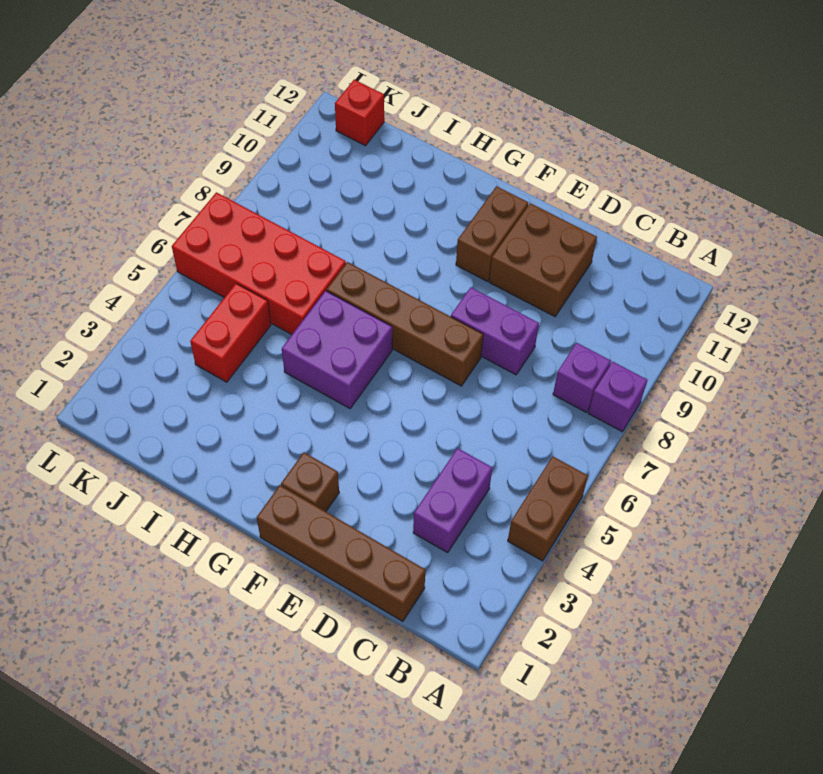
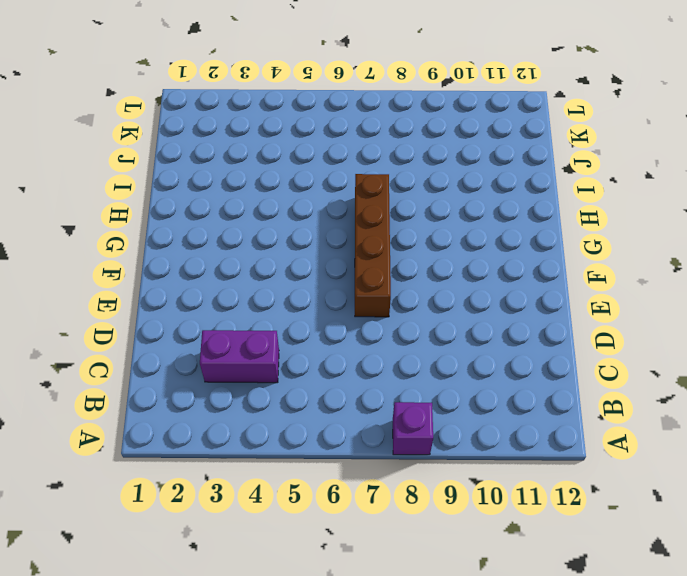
none -> brown brick A4:A5 level 1
none -> purple brick B8 level 1
none -> brown brick C1:F1 level 1

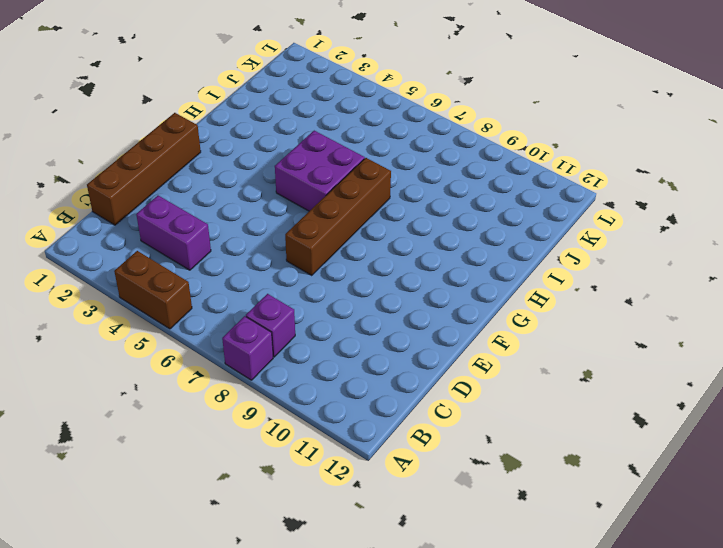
none -> purple brick D8:E8 level 1
none -> brown brick D10:E11 level 1
none -> brown brick F2 level 1

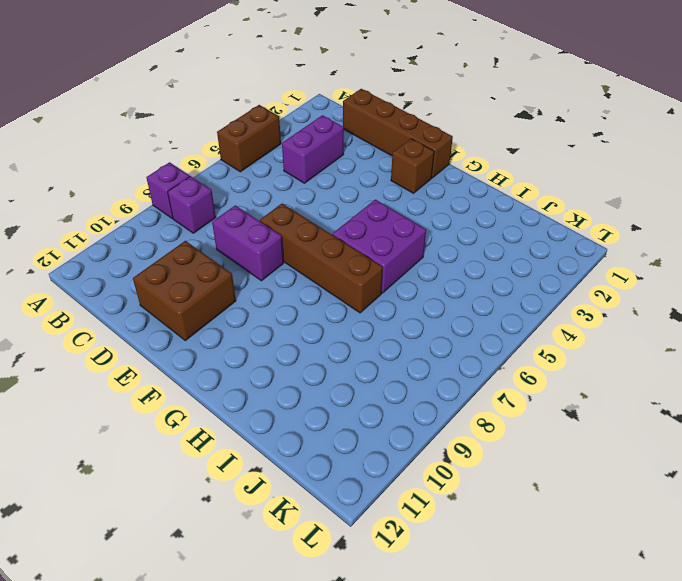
none -> brown brick F10:F11 level 1
none -> red brick I6:L7 level 1
none -> red brick J4:J5 level 1

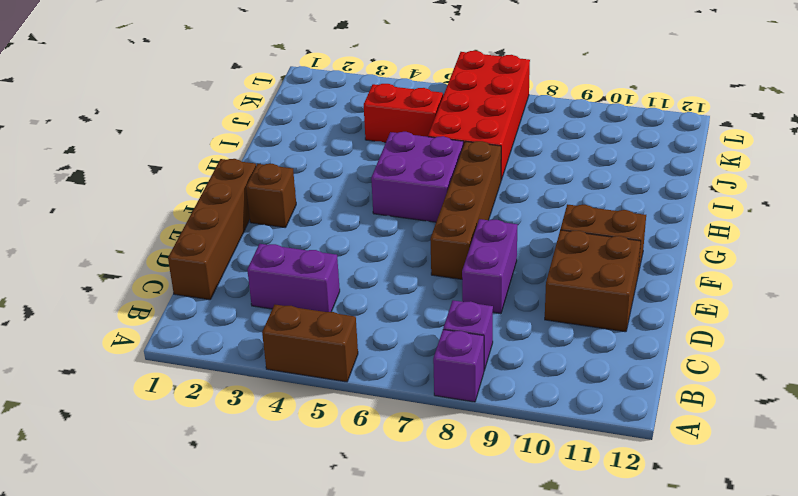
none -> red brick K12 level 1

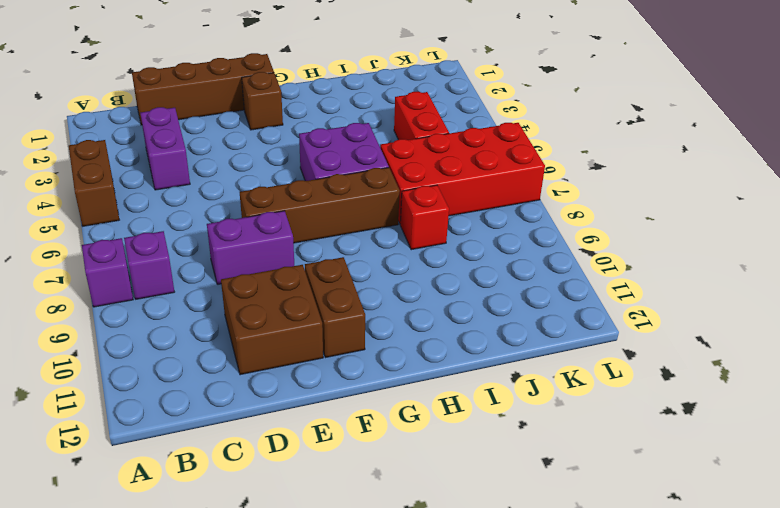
red brick I8 level 1 -> red brick K12 level 1

